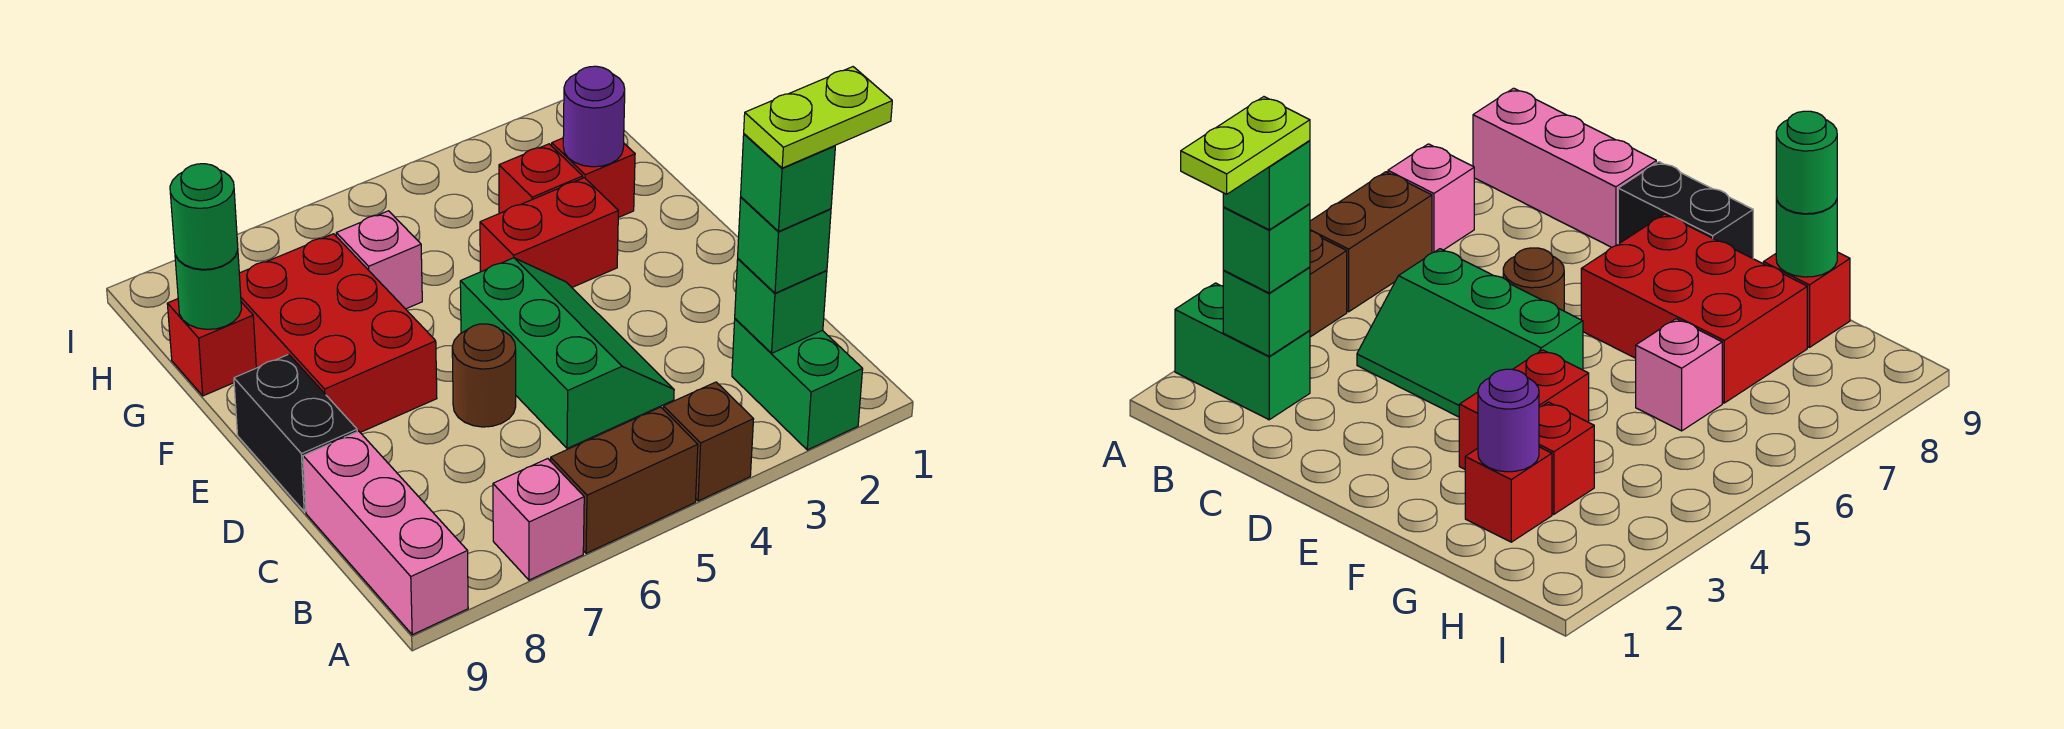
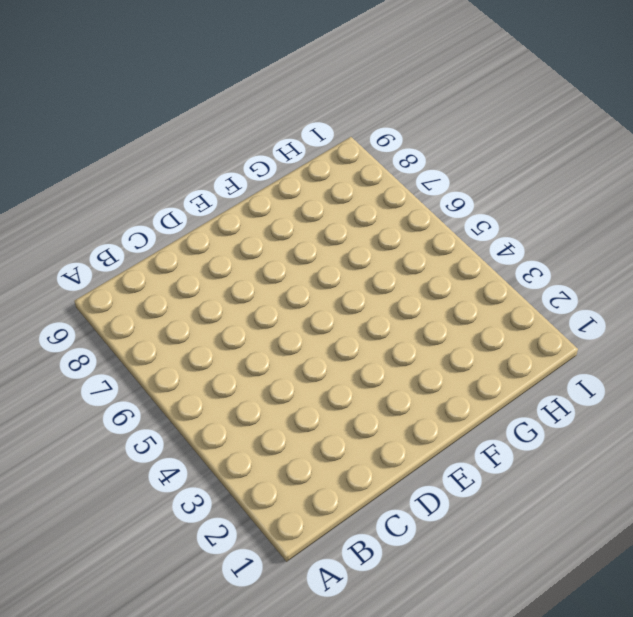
none -> green brick A2:B2 level 1
none -> brown brick A4 level 1
none -> brown brick A5:A6 level 1

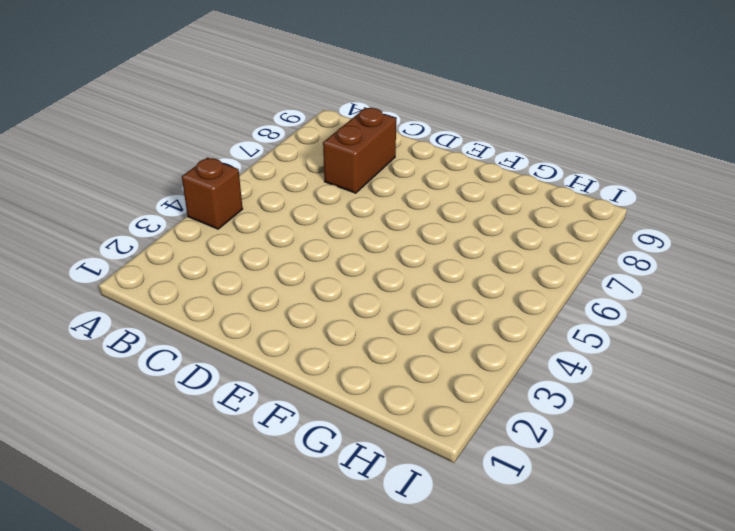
brown brick C7:C8 level 1 -> brown brick A5:A6 level 1
none -> green brick A2:B2 level 1
none -> pink brick A7 level 1
none -> pink brick A9:C9 level 1

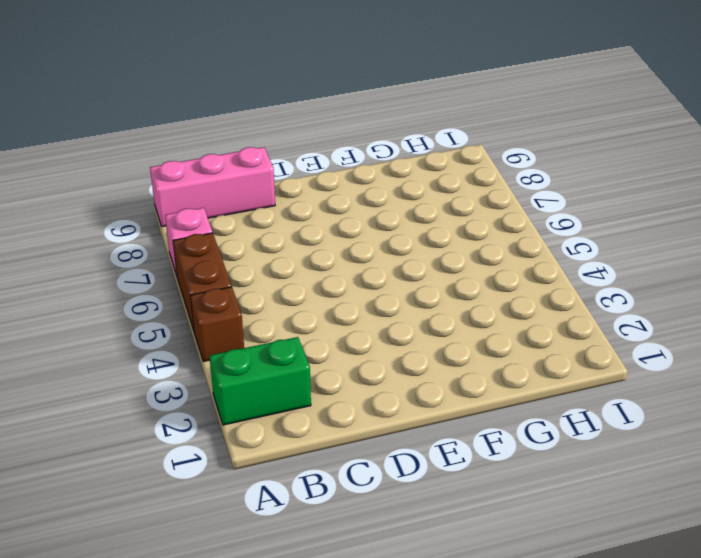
none -> green slope C4:E5 level 1 top 5
none -> brown round brick D6 level 1
none -> black brick D9:E9 level 1

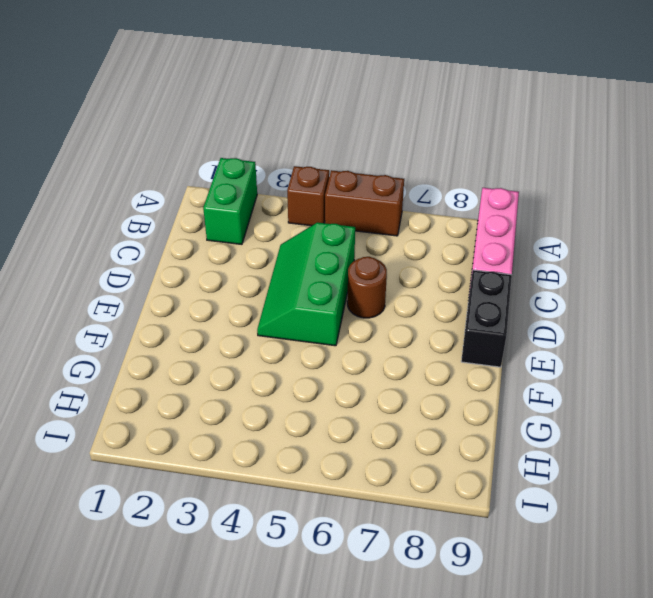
none -> pink brick A7 level 1
none -> red brick E7:G8 level 1
none -> red brick F3:F4 level 1

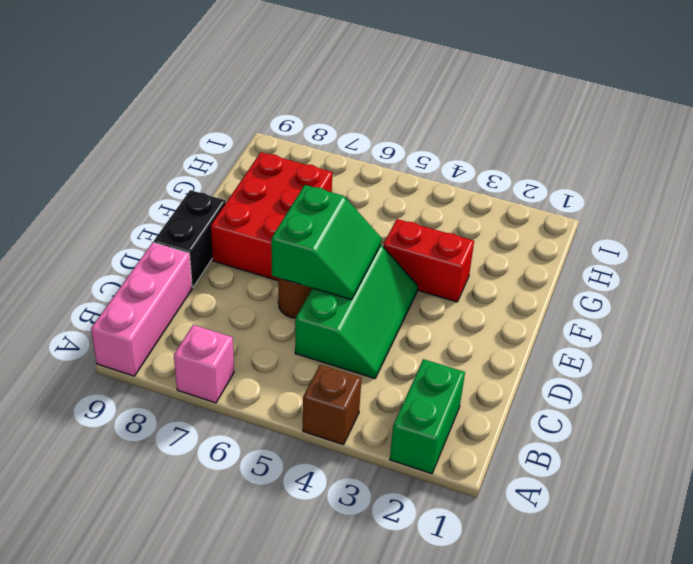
green slope D5:E6 level 2 top 6 -> none
none -> brown brick A5:A6 level 1
none -> red brick G2 level 1
none -> red brick G3 level 1

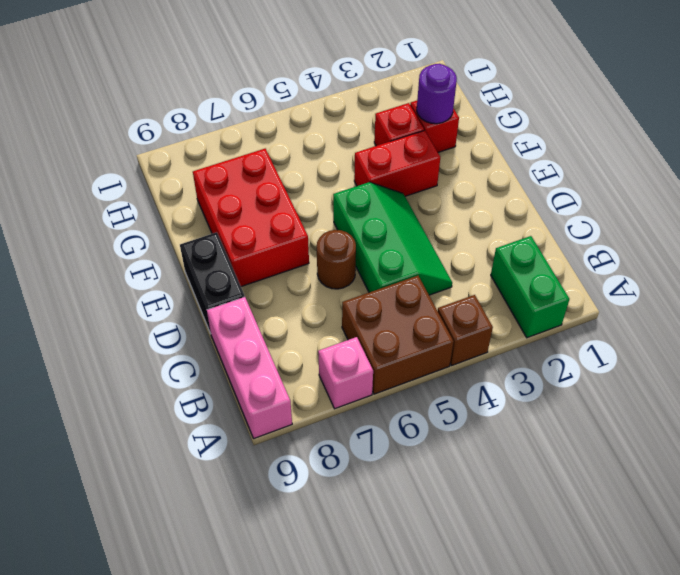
brown brick A5:B6 level 1 -> brown brick A5:A6 level 1
none -> pink brick G6 level 1
none -> red brick G9 level 1
none -> green brick B2 level 2

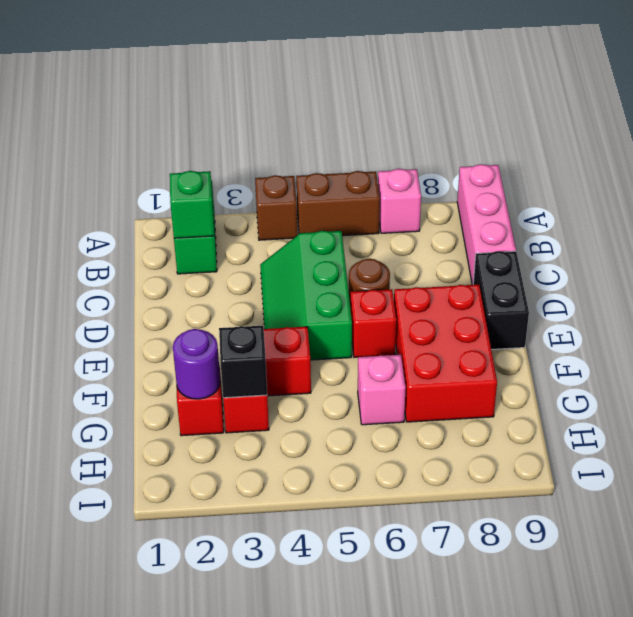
red brick E6 level 1 -> red brick G9 level 1
black brick G3 level 2 -> none
none -> green round brick G9 level 2
none -> green brick B2 level 3
none -> green round brick G9 level 3

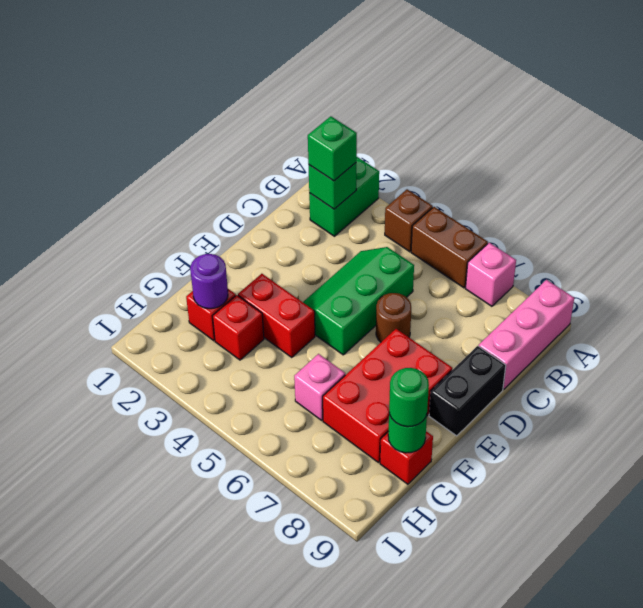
none -> green brick B2 level 4
none -> lime plate B1:B2 level 5

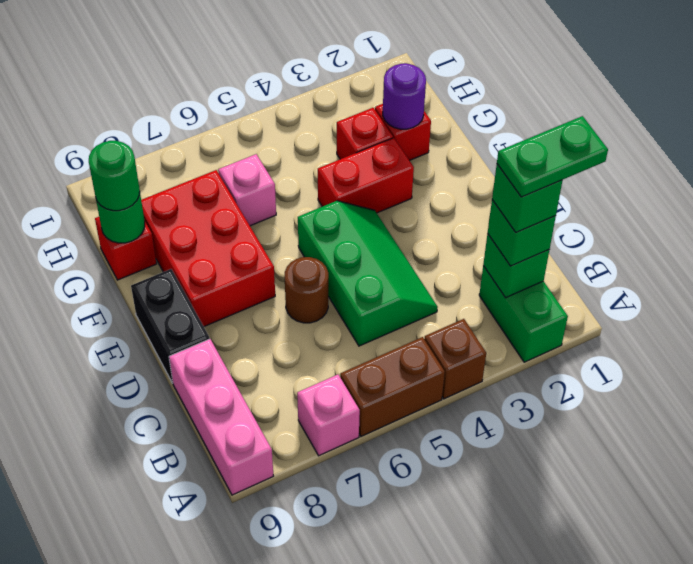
green plate B1:B2 level 5 -> lime plate B1:B2 level 5

